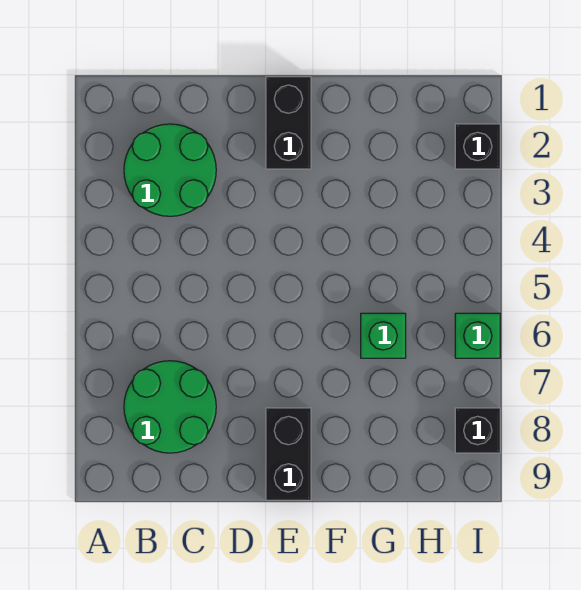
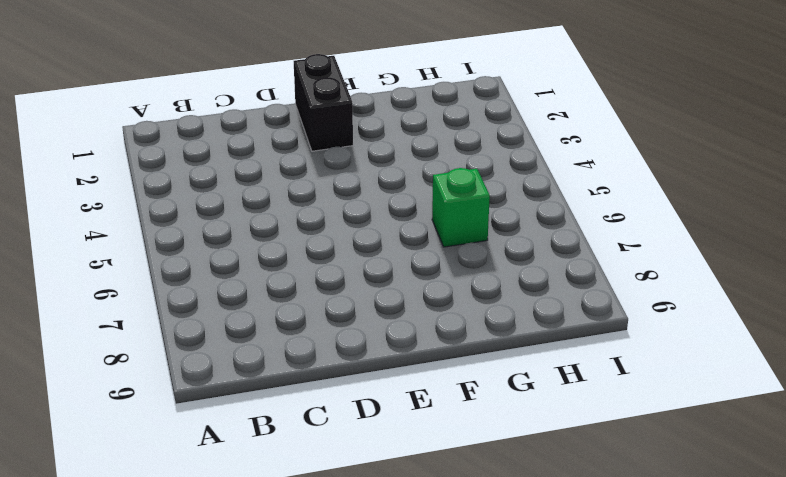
none -> green round brick B2:C3 level 1
none -> green round brick B7:C8 level 1

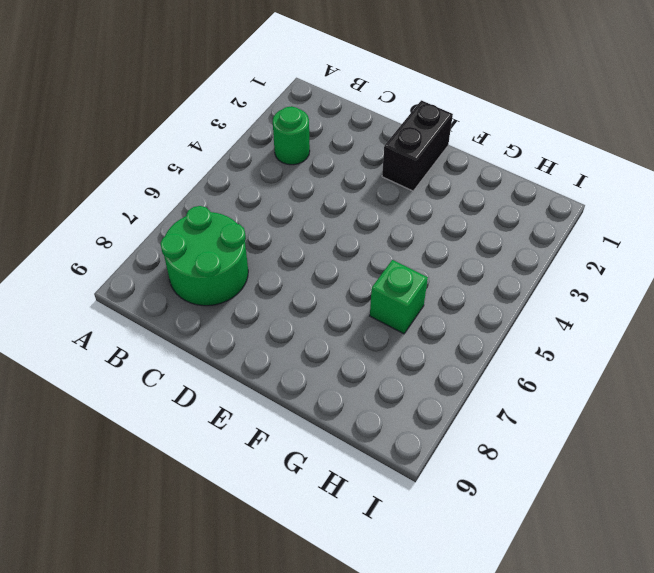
green round brick B3 level 1 -> green round brick B2:C3 level 1
none -> black brick E8:E9 level 1
none -> black brick I2 level 1

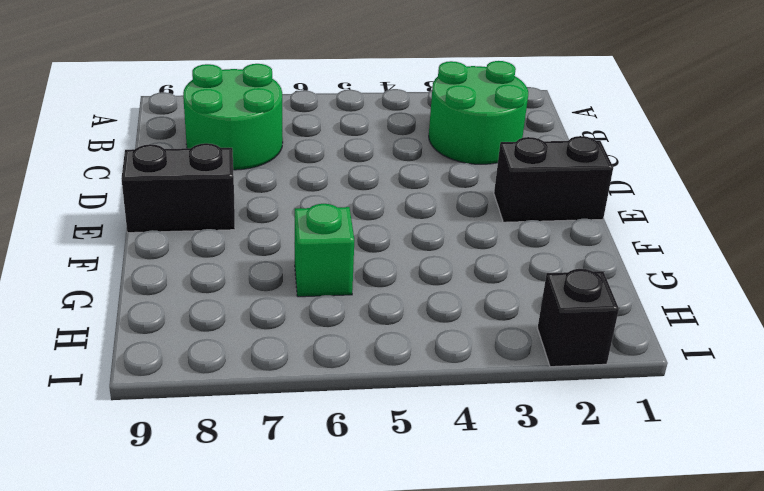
none -> green brick I6 level 1
none -> black brick I8 level 1

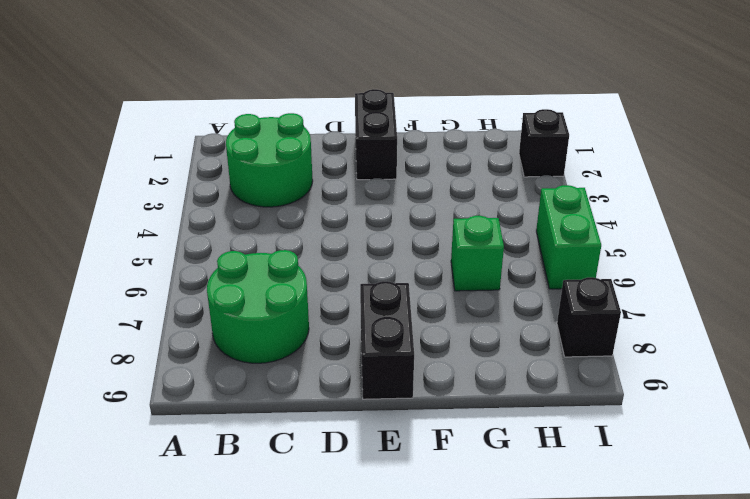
green brick I5:I6 level 1 -> green brick I6 level 1

